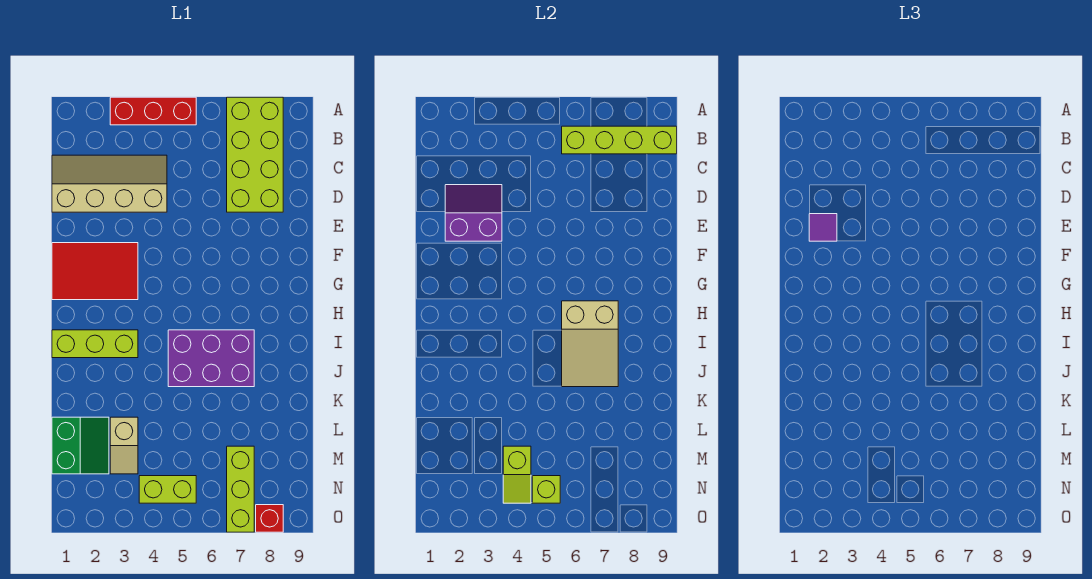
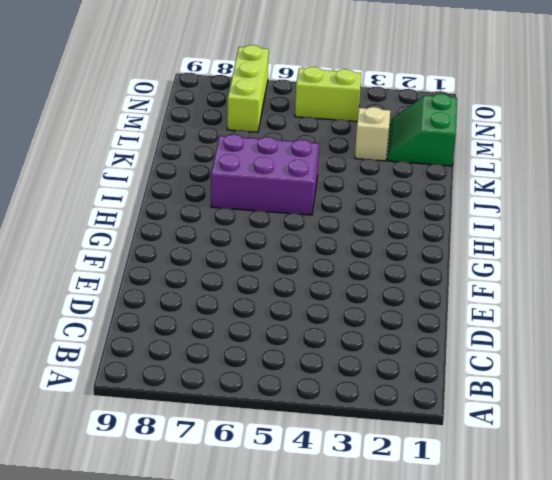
none -> red brick A3:A5 level 1
none -> lime brick A7:D8 level 1
none -> tan slope C1:D4 level 1 top D

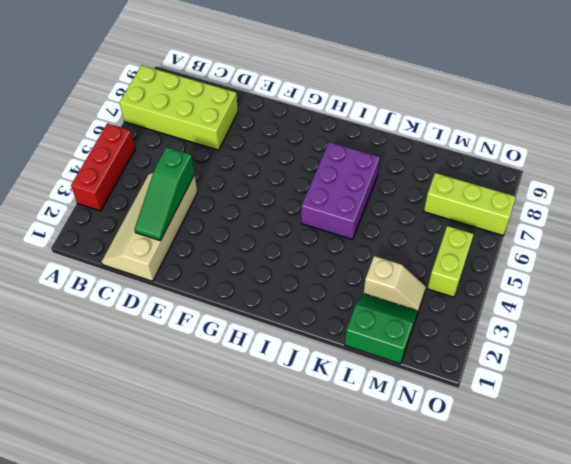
green slope D2:D4 level 2 top 4 -> purple slope D2:E3 level 2 top E
none -> red tile F1:G3 level 1
none -> lime brick I1:I3 level 1
none -> red brick O8 level 1

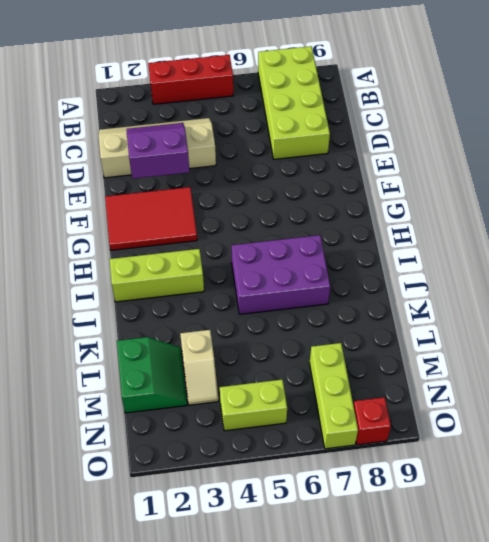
none -> lime brick B6:B9 level 2
none -> tan slope H6:J7 level 2 top H
none -> lime slope M4:N4 level 2 top M

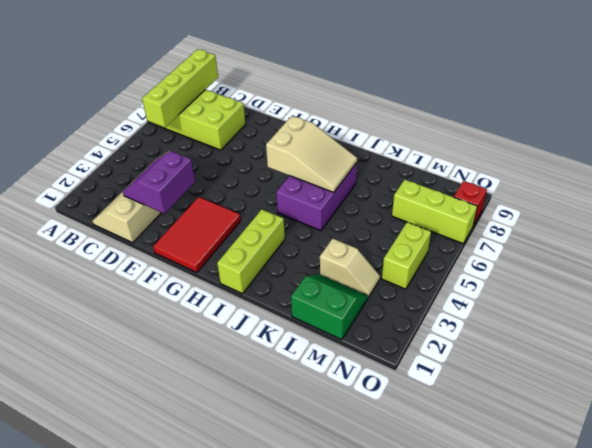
none -> red brick A3:A5 level 1
none -> lime slope M4:N4 level 2 top M
none -> lime brick N5 level 2

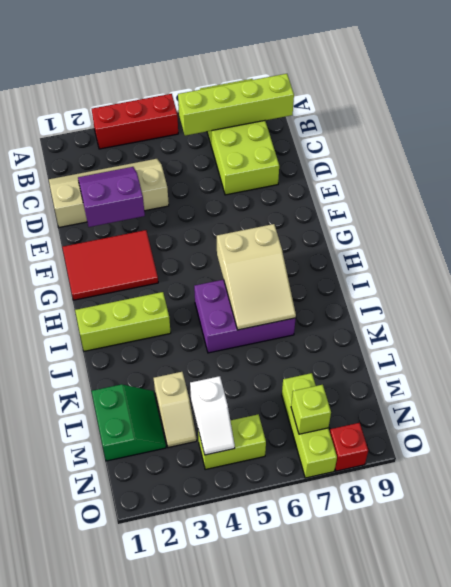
white slope M4:N4 level 2 top M -> lime slope M4:N4 level 2 top M
lime brick N7 level 2 -> lime brick N5 level 2
none -> purple tile E2 level 3

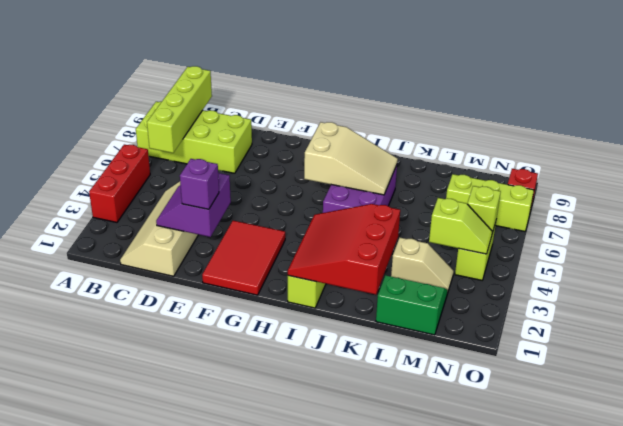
purple brick E2 level 3 -> purple tile E2 level 3
red slope I1:K3 level 2 top K -> none

